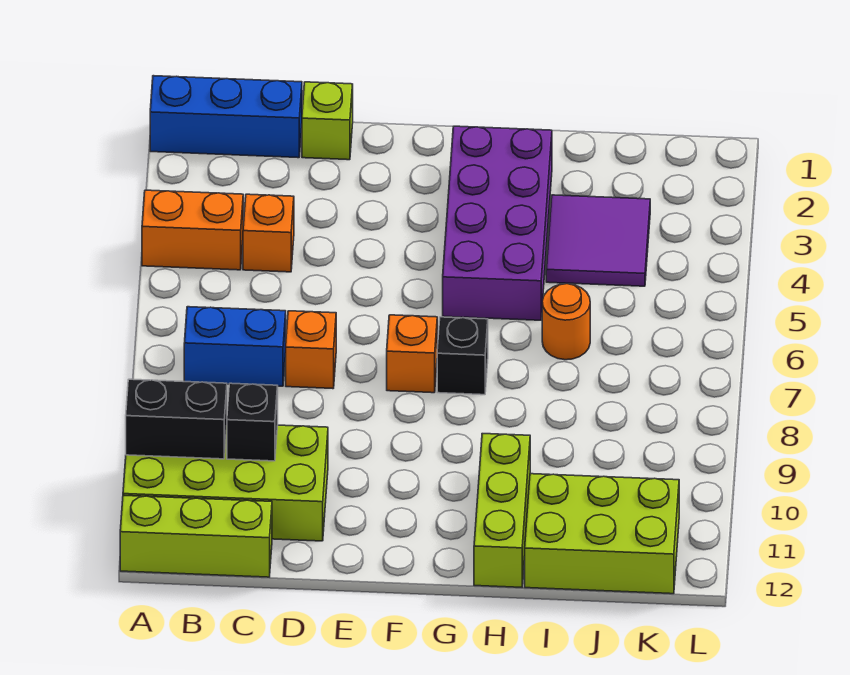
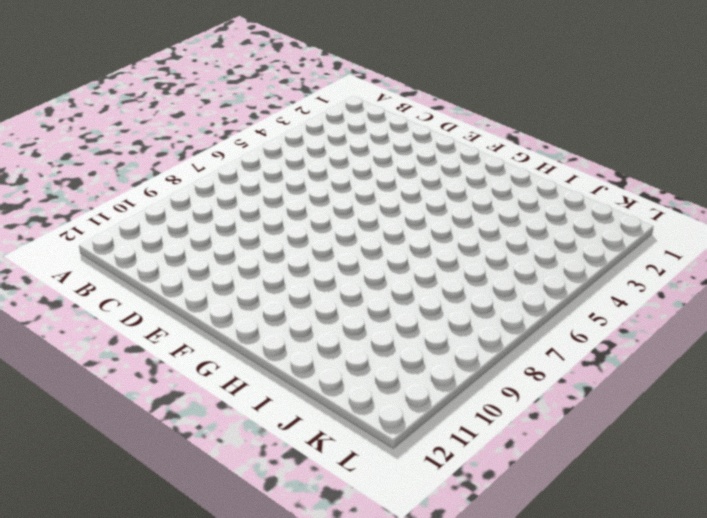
none -> blue brick A1:C1 level 1
none -> orange brick A4:B4 level 1
none -> lime brick A10:D11 level 1

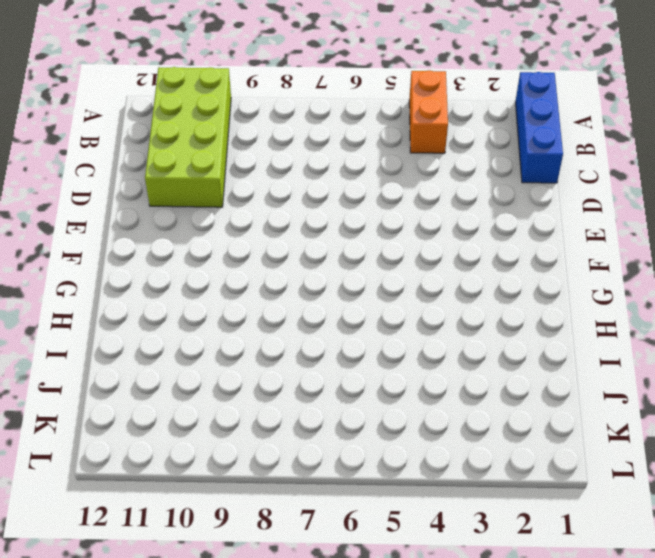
none -> lime brick A12:C12 level 1
none -> blue brick B7:C7 level 1
none -> orange brick C4 level 1

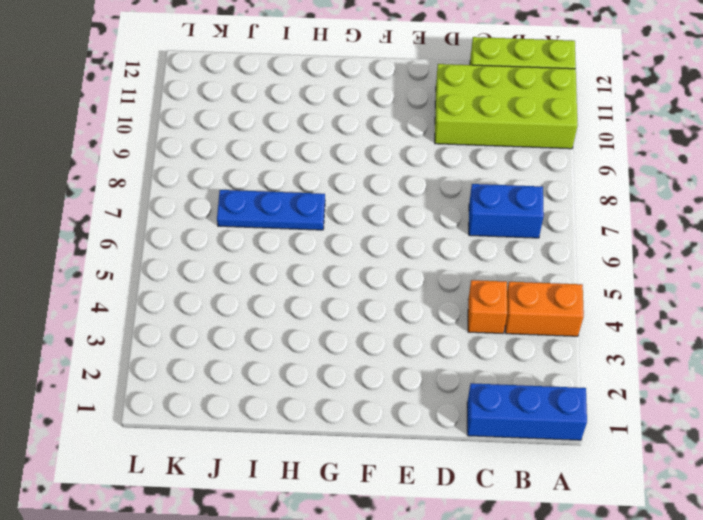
blue plate H7:J7 level 1 -> none
none -> lime brick D1 level 1
none -> orange brick D7 level 1
none -> orange brick F7 level 1

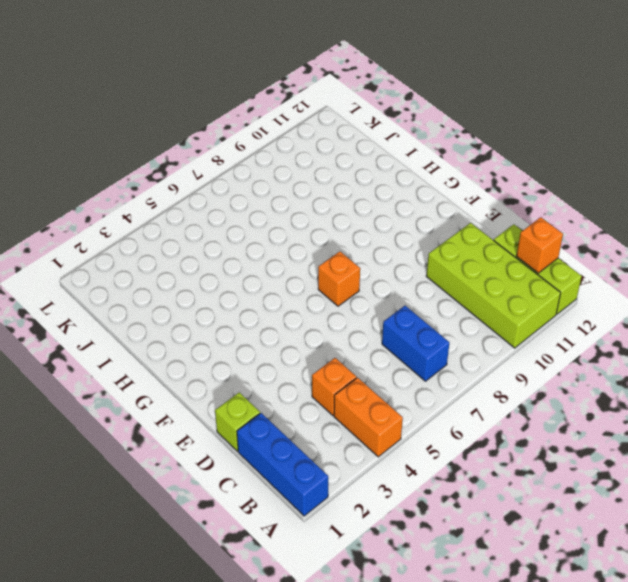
orange brick B12 level 2 -> orange brick D7 level 1
none -> purple brick G2:H5 level 1
none -> black brick G7 level 1
none -> lime brick H10:H12 level 1

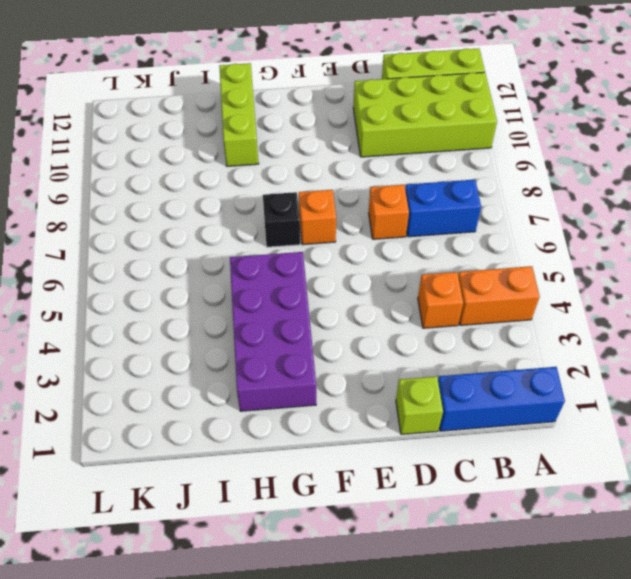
none -> purple tile I3:J4 level 1
none -> orange round brick I6 level 1
none -> lime brick I11:K12 level 1

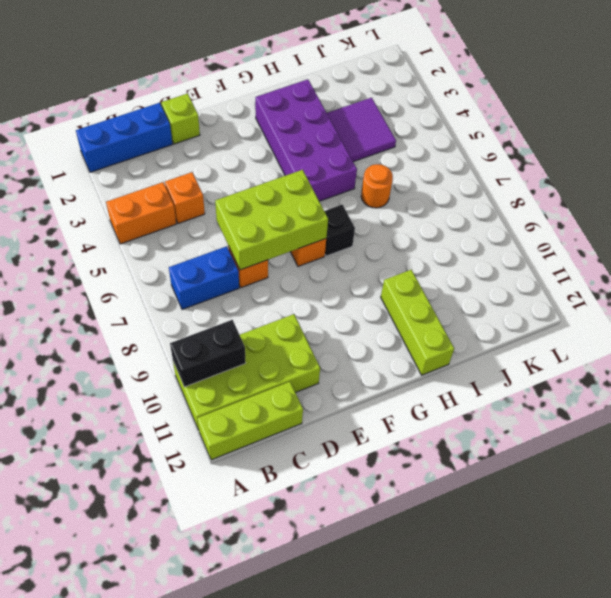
lime brick D6:F7 level 2 -> lime brick I11:K12 level 1
none -> black brick C10 level 2

